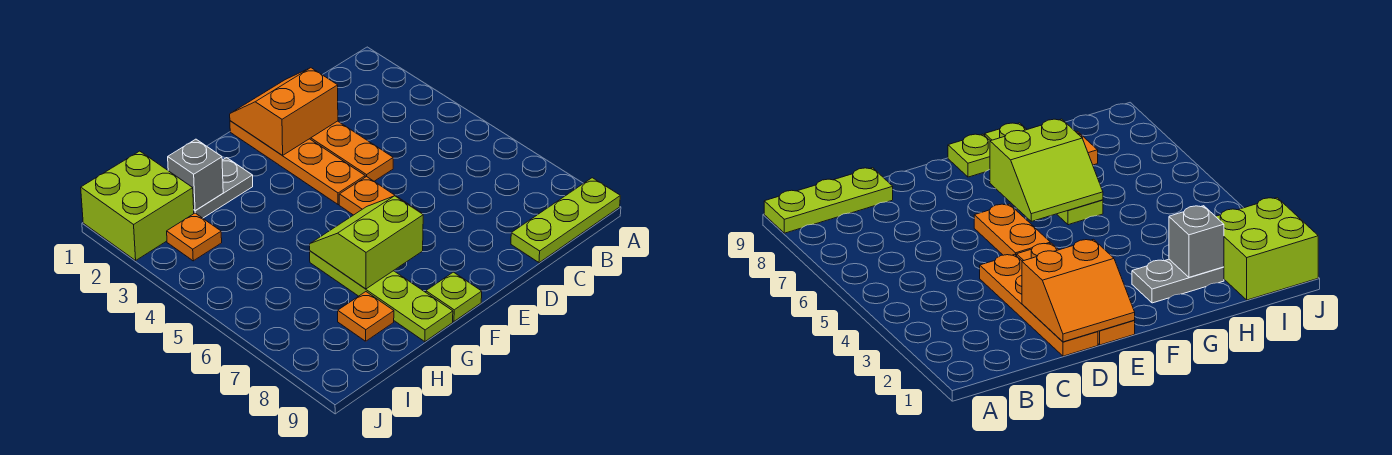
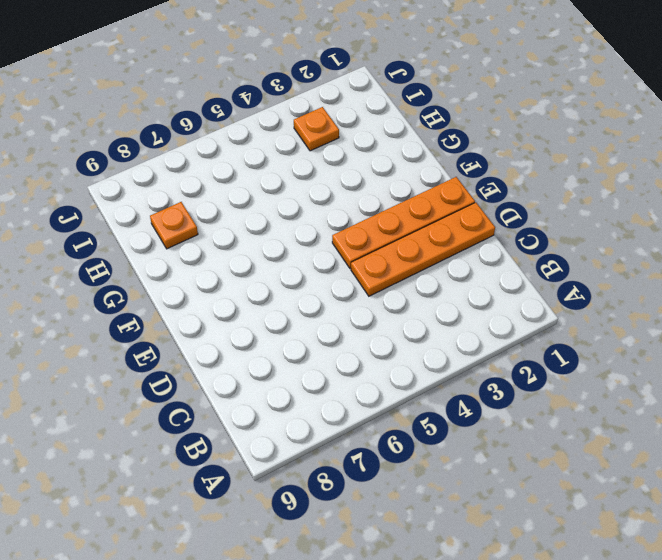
none -> lime plate A9:C9 level 1
none -> orange plate E5:E6 level 1
none -> lime plate F9 level 1

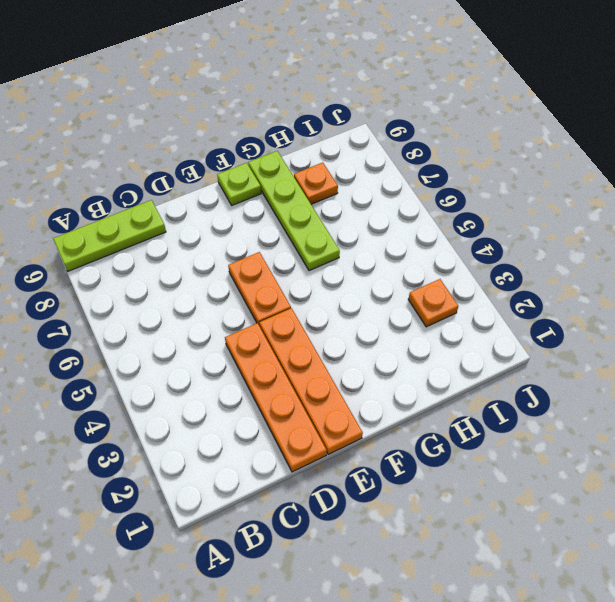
none -> grey plate G2:H2 level 1
none -> lime brick I1:J2 level 1
none -> orange slope D1:E2 level 2 top 2

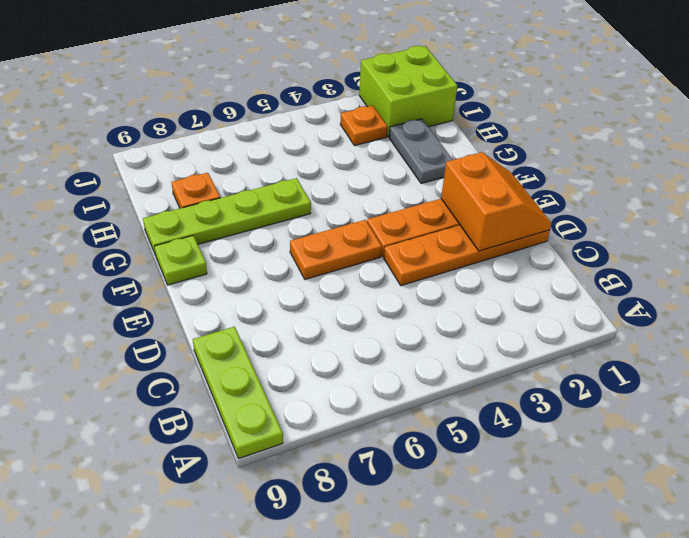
none -> lime slope F6:G7 level 2 top 7
none -> grey brick H2 level 2

